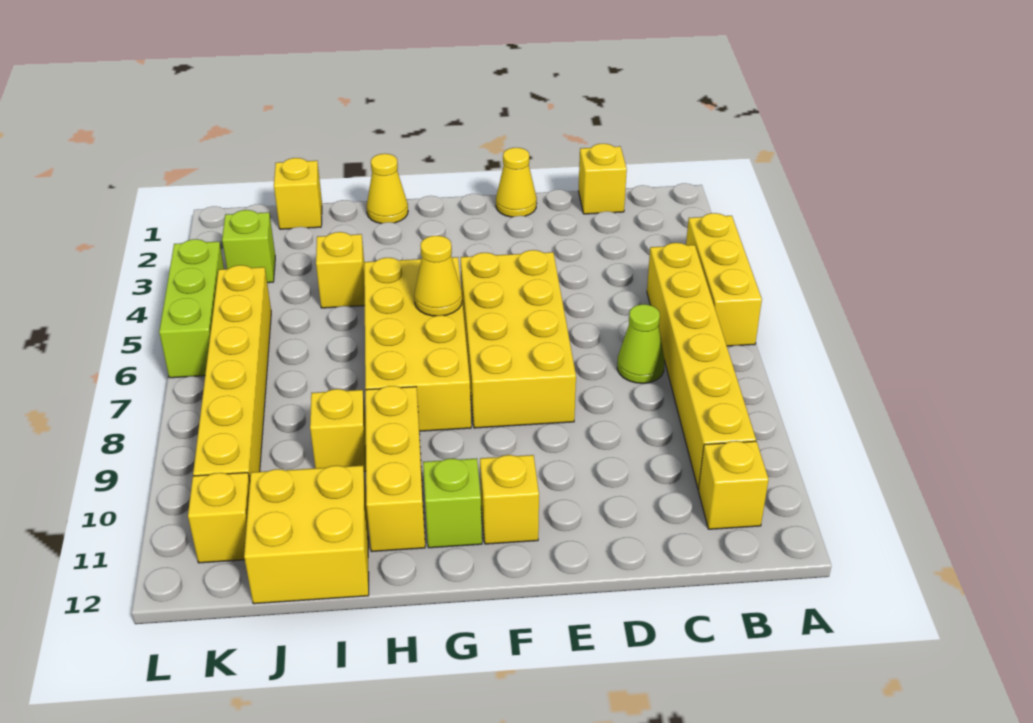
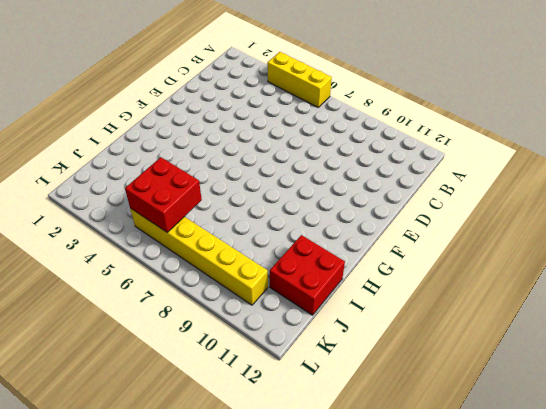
red brick I11:J12 level 1 -> yellow brick I11:J12 level 1
red brick J5:K6 level 2 -> none
none -> yellow brick B5:B10 level 1
none -> yellow brick B11 level 1
none -> yellow brick C1 level 1

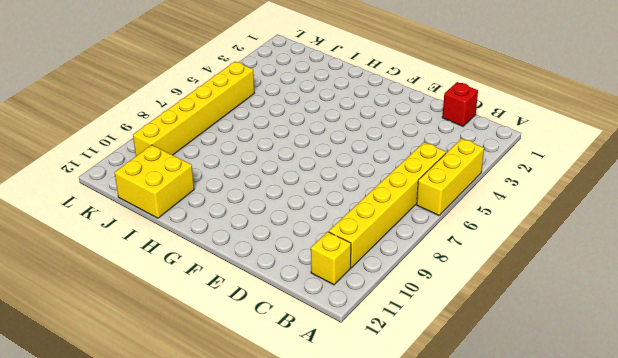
red brick C1 level 1 -> yellow brick C1 level 1
none -> lime cone C7 level 1
none -> yellow cone E1 level 1
none -> yellow brick E5:F8 level 1

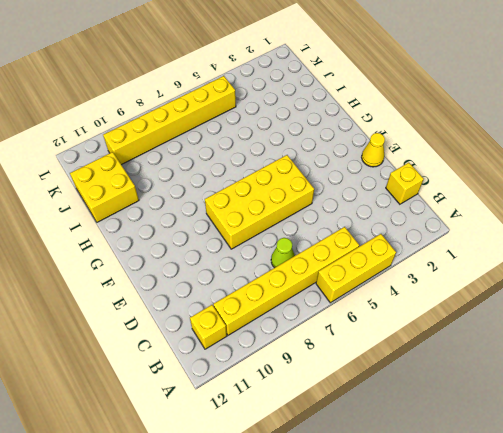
none -> yellow brick F11 level 1
none -> yellow brick G5:H8 level 1
none -> lime brick G11 level 1

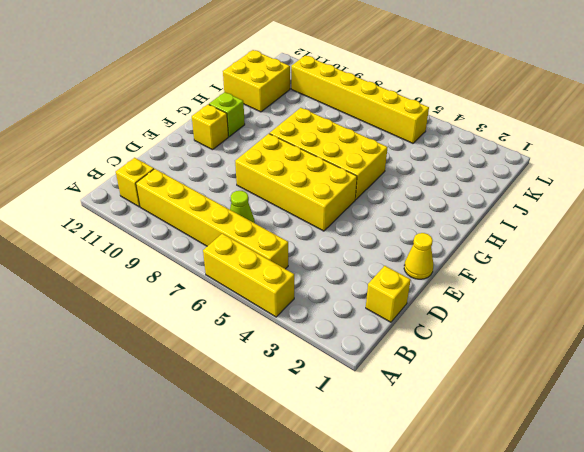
none -> yellow cone H1 level 1
none -> yellow brick H9:H11 level 1
none -> yellow brick I4 level 1

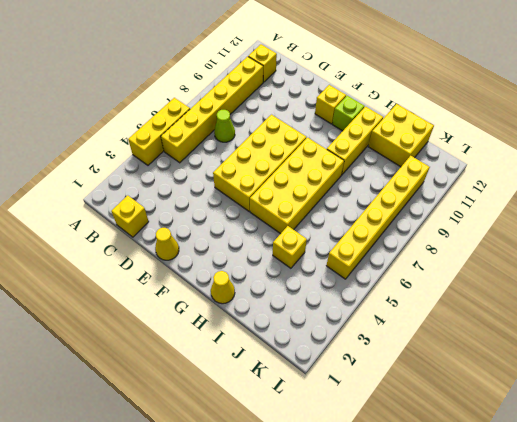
none -> yellow brick I9 level 1
none -> yellow brick J1 level 1
none -> lime brick K3 level 1

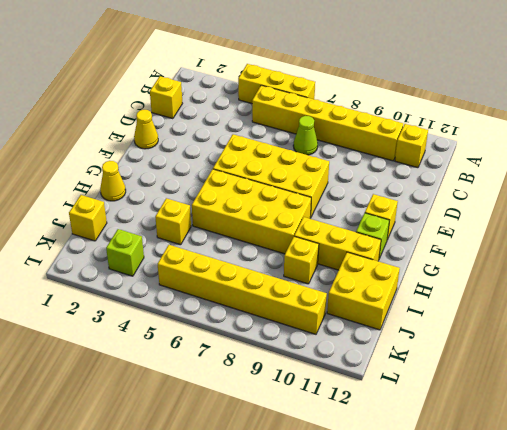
none -> yellow brick K11 level 1
none -> lime brick L4:L6 level 1
none -> yellow cone G6 level 2

